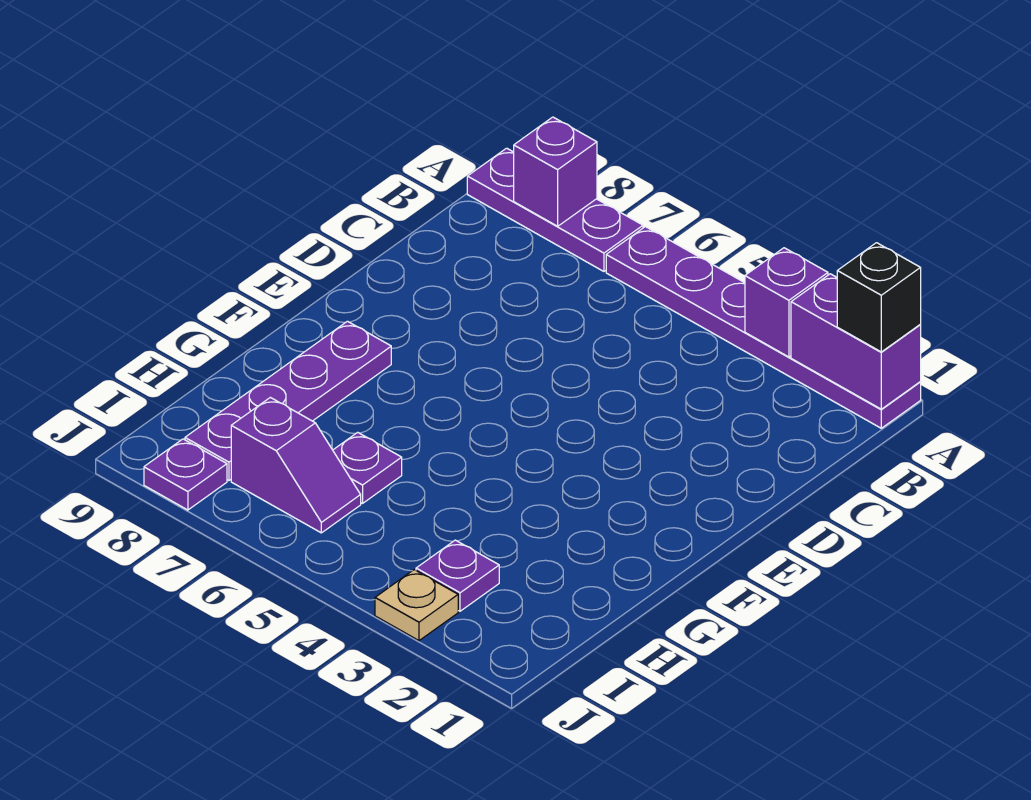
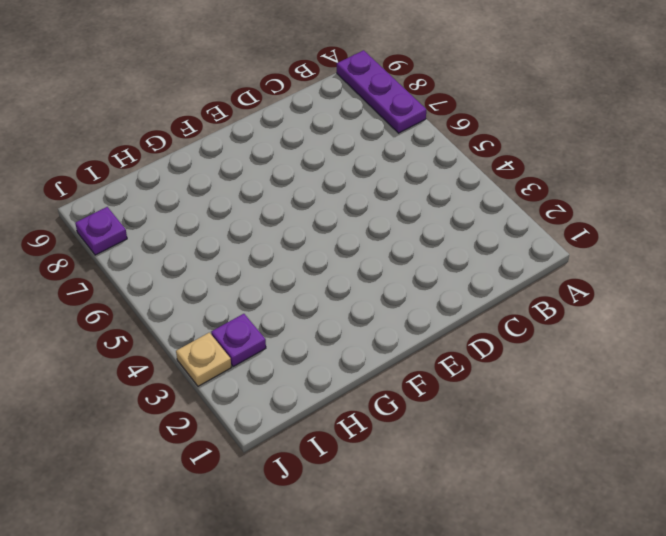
none -> purple plate A1:A6 level 1
none -> purple plate F8:I8 level 1
none -> purple plate H6 level 1

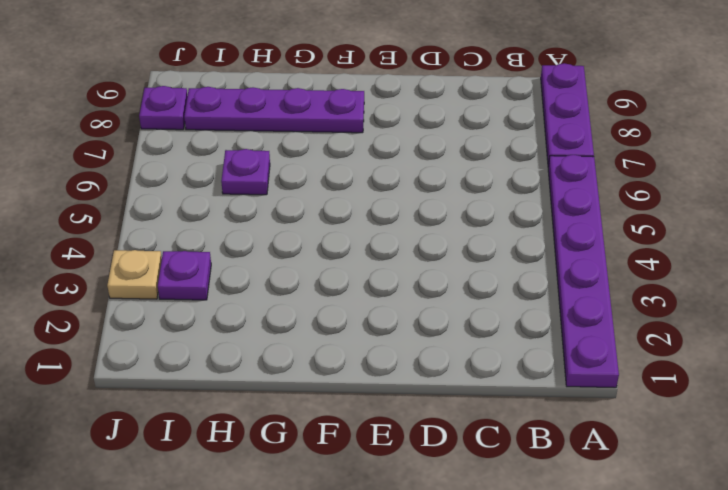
none -> purple slope I6:I7 level 1 top 7
none -> purple brick A1:A2 level 2
none -> purple brick A3 level 2

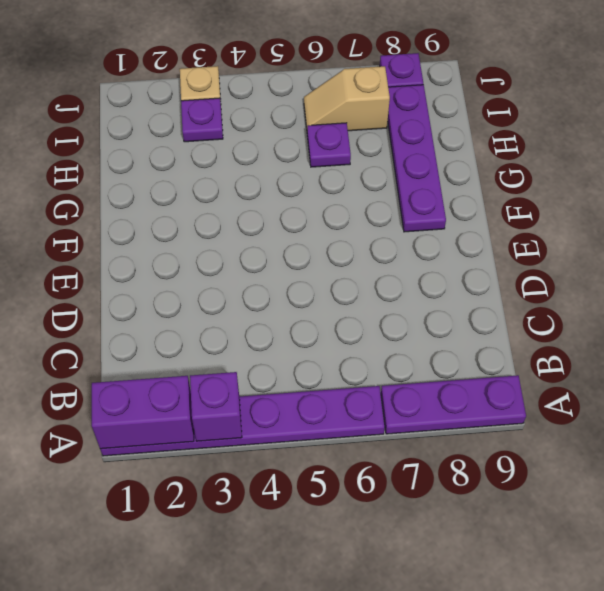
tan slope I6:I7 level 1 top 7 -> purple slope I6:I7 level 1 top 7
none -> purple brick A8 level 2
none -> black brick A1 level 3

